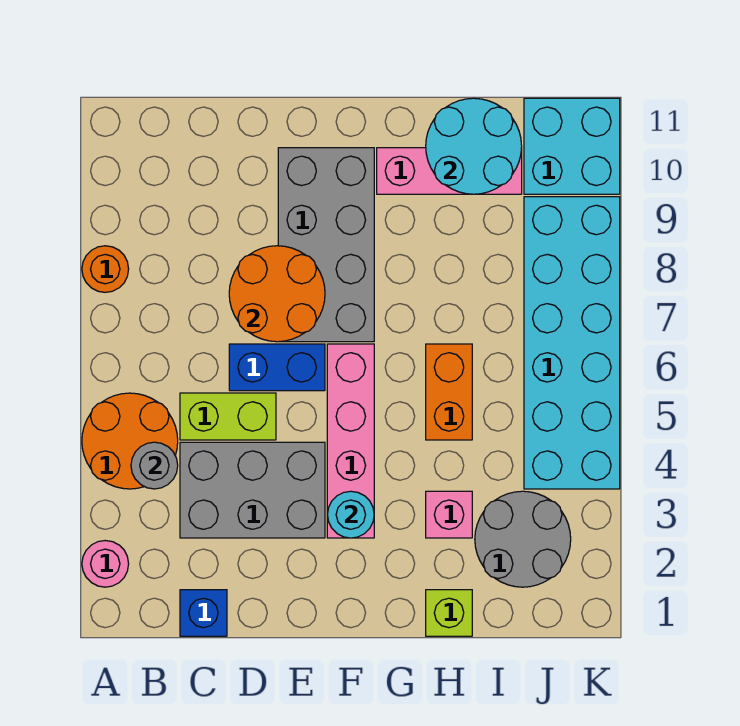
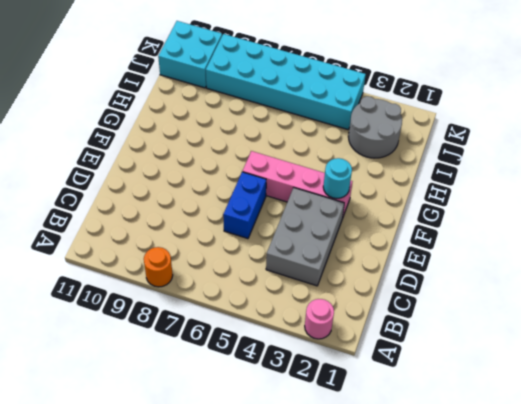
none -> orange round brick A4:B5 level 1
none -> blue brick C1 level 1
none -> lime brick C5:D5 level 1

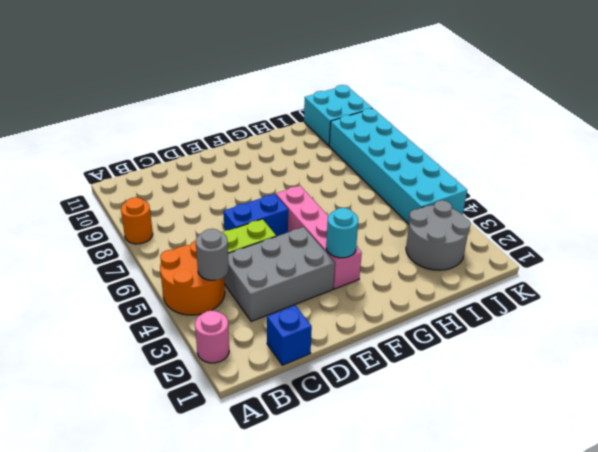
none -> grey brick E7:F10 level 1
none -> pink brick G10:I10 level 1
none -> lime brick H1 level 1

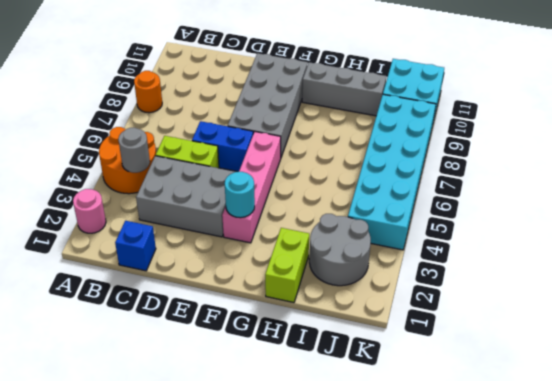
grey brick G10:I10 level 1 -> pink brick G10:I10 level 1
lime brick H1:H2 level 1 -> lime brick H1 level 1
none -> pink brick H3 level 1
none -> orange brick H5:H6 level 1
none -> orange round brick D7:E8 level 2

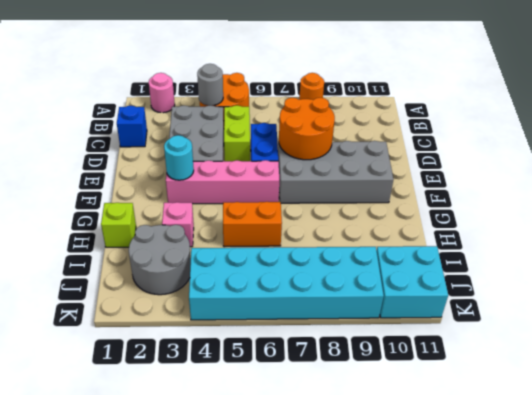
none -> pink brick G10:I10 level 1
none -> cyan round brick H10:I11 level 2

